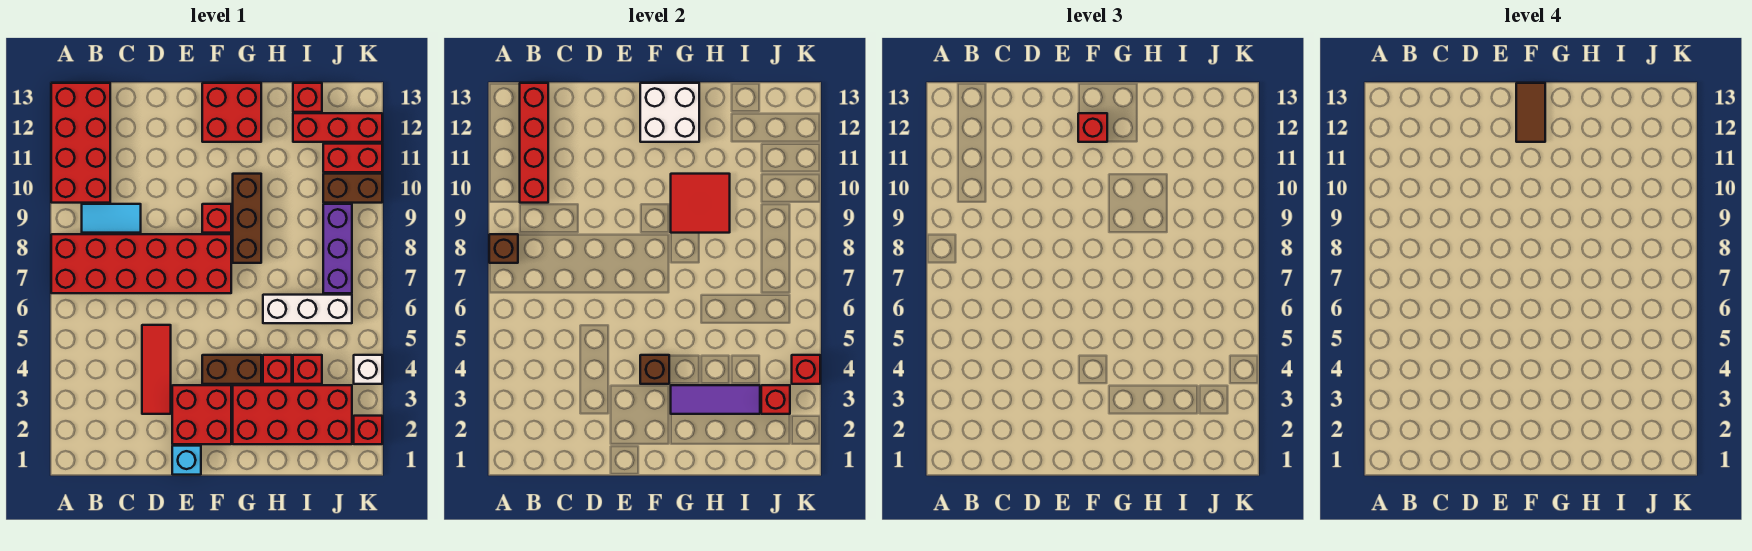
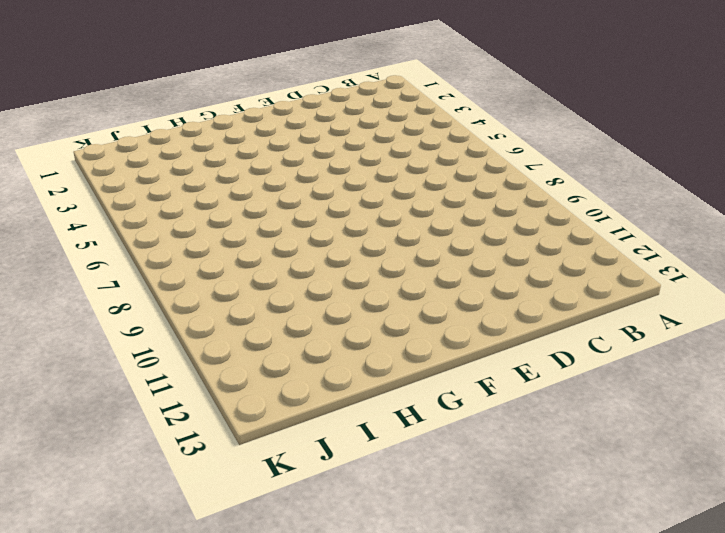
none -> red brick A7:F8 level 1
none -> red brick A10:B13 level 1
none -> cyan tile B9:C9 level 1
none -> red tile D3:D5 level 1

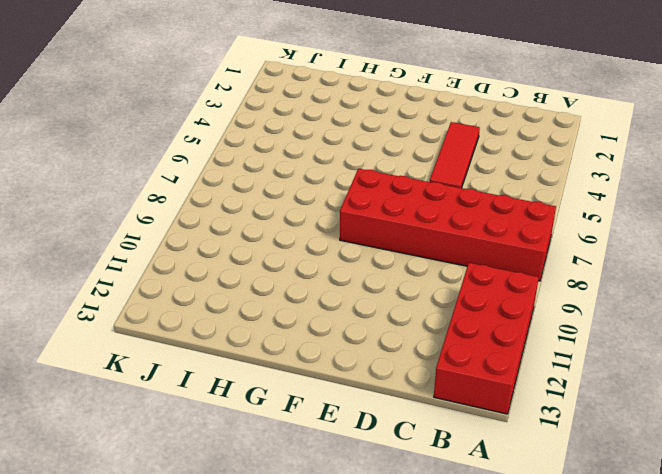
none -> cyan tile B9:C9 level 1
none -> cyan brick E1 level 1
none -> red brick E2:F3 level 1
none -> brown brick F4:G4 level 1

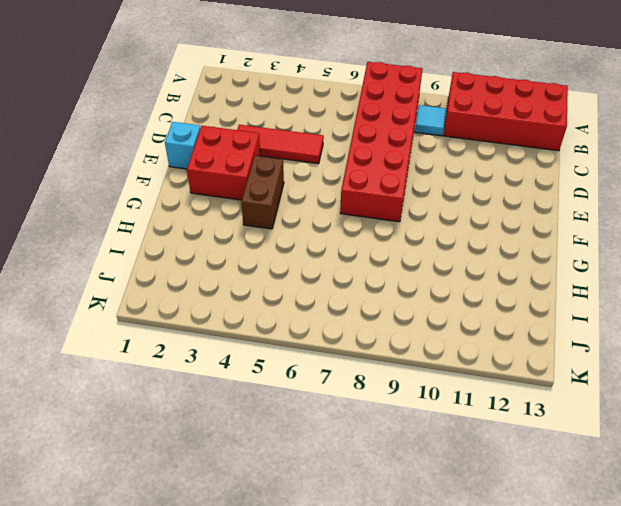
cyan tile B9 level 1 -> cyan tile B9:C9 level 1
none -> red brick F9 level 1
none -> red brick F12:G13 level 1
none -> red brick G2:J3 level 1
none -> brown brick G8:G10 level 1

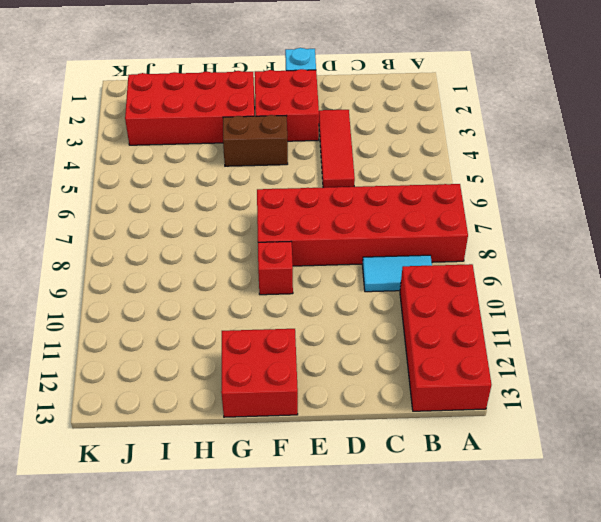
none -> brown brick G8:G10 level 1
none -> red brick H4 level 1
none -> white brick H6:J6 level 1
none -> red brick I4 level 1

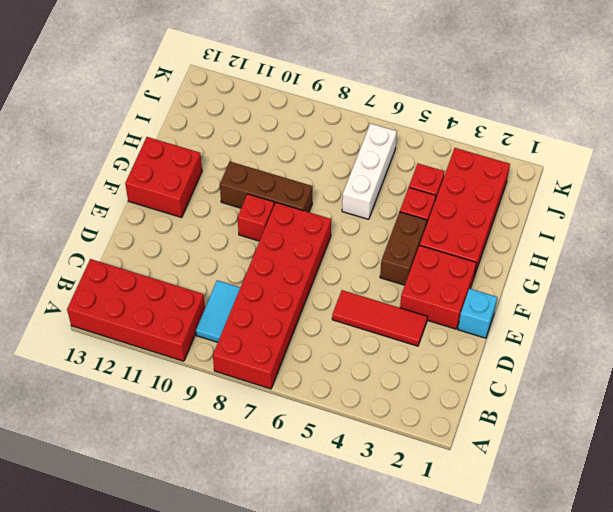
none -> red brick I12:K12 level 1
none -> red brick I13 level 1
none -> purple brick J7:J9 level 1
none -> brown brick J10:K10 level 1

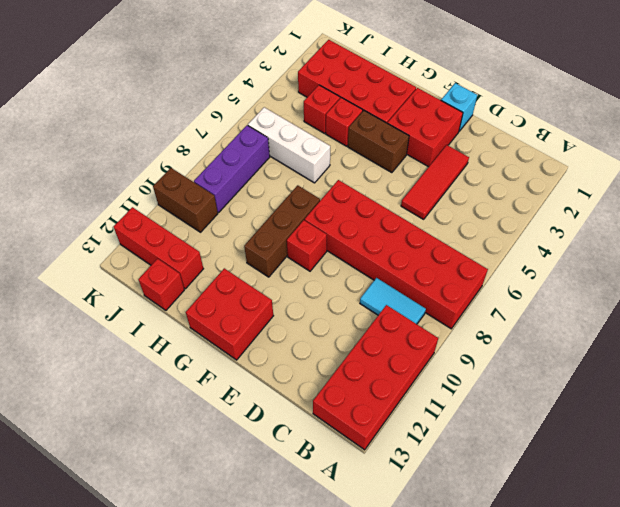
none -> red brick J11:K11 level 1
none -> red brick K2 level 1
none -> white brick K4 level 1
none -> brown brick A8 level 2

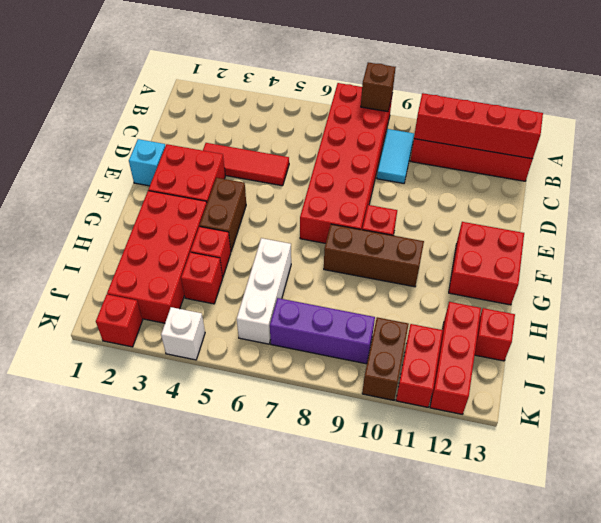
none -> brown brick F4 level 2
none -> white brick F12:G13 level 2
none -> purple tile G3:I3 level 2
none -> red tile G9:H10 level 2

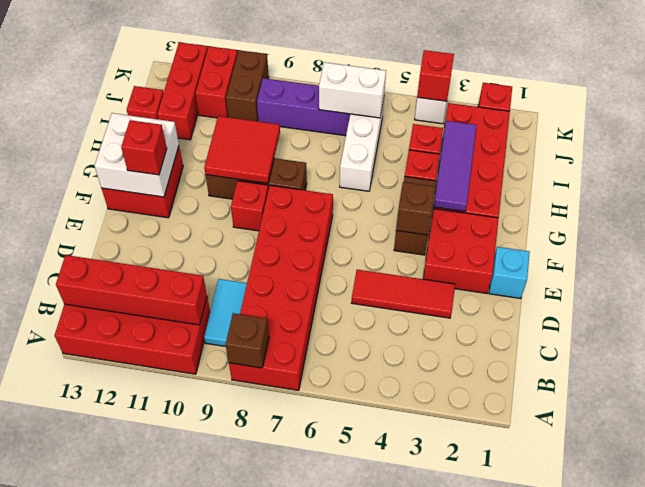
white brick J6:J7 level 2 -> none
none -> red brick J3 level 2
none -> brown tile F12:F13 level 4

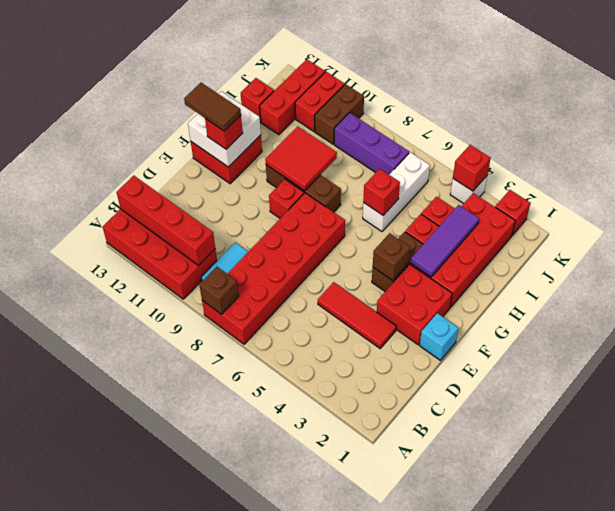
red brick H6 level 2 -> red brick J3 level 2

